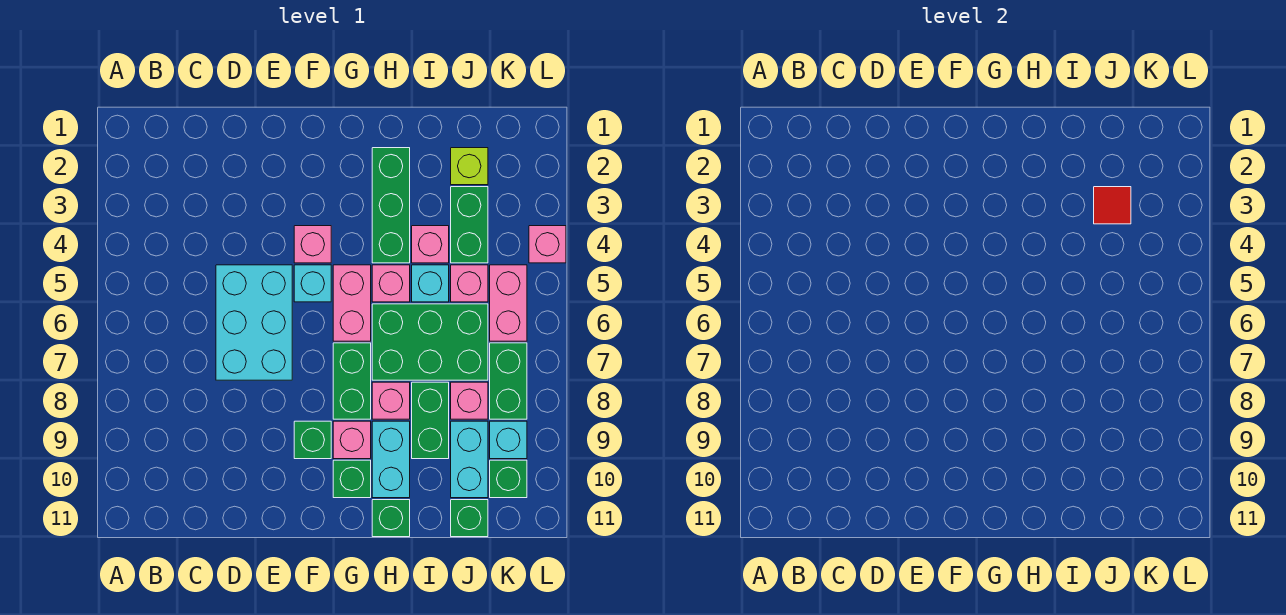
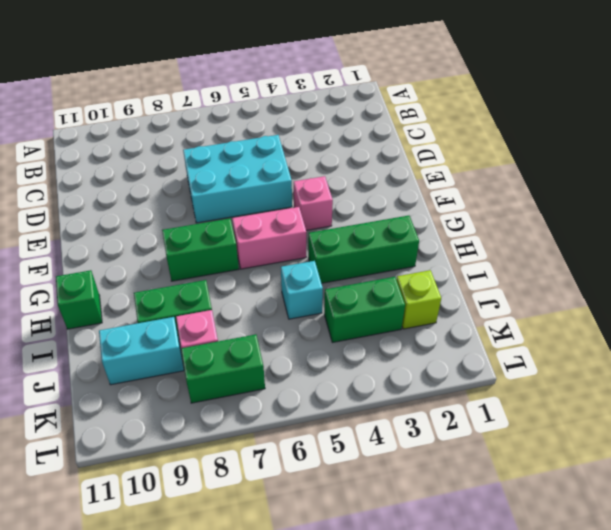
none -> cyan brick F5 level 1
none -> green brick F9 level 1
none -> pink brick G9 level 1

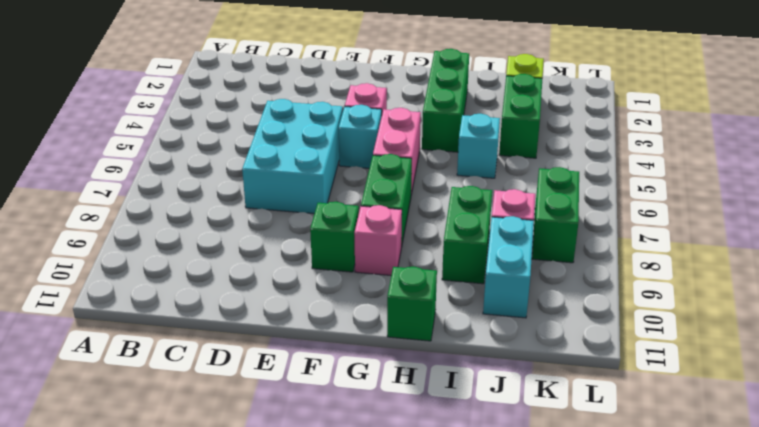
none -> green brick G10 level 1
none -> pink brick H5 level 1
none -> green brick H6:J7 level 1

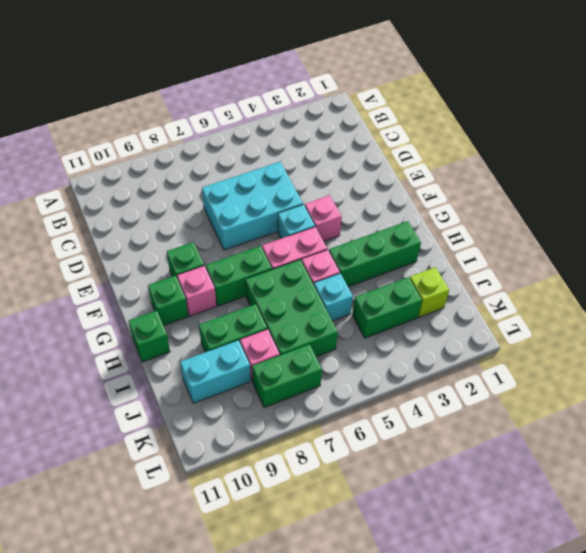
none -> pink brick H8 level 1
none -> cyan brick H9:H10 level 1
none -> pink brick I4 level 1

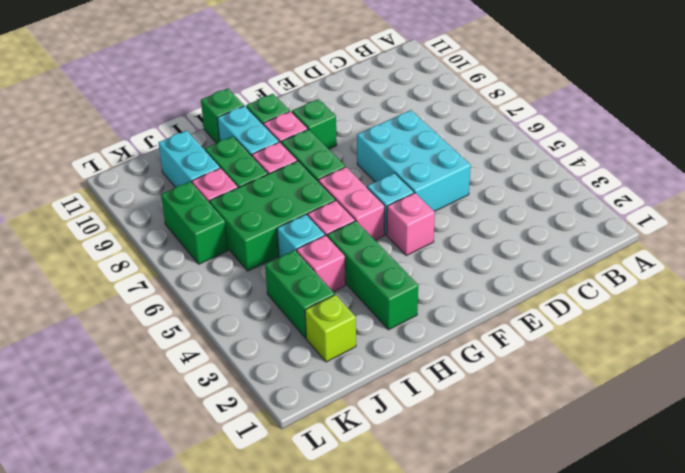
none -> pink brick J5 level 1
none -> green brick J11 level 1
none -> pink brick K5:K6 level 1

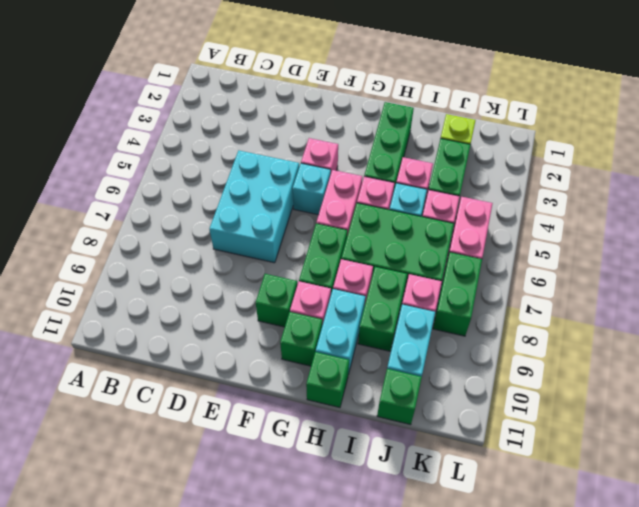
none -> cyan brick K9 level 1
none -> green brick K10 level 1
none -> pink brick L4 level 1

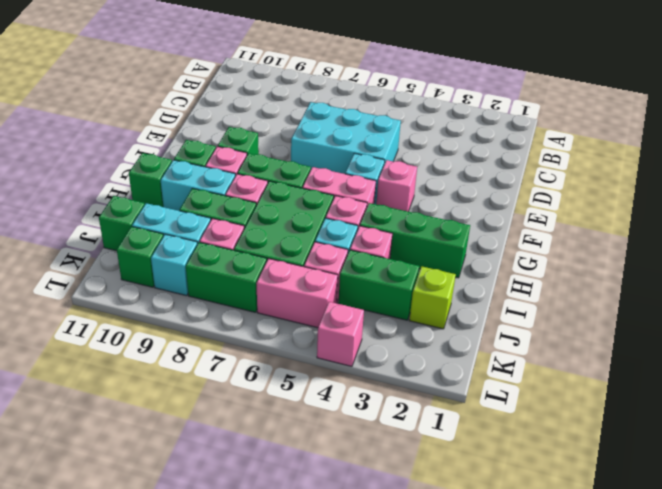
none -> red tile J3 level 2

